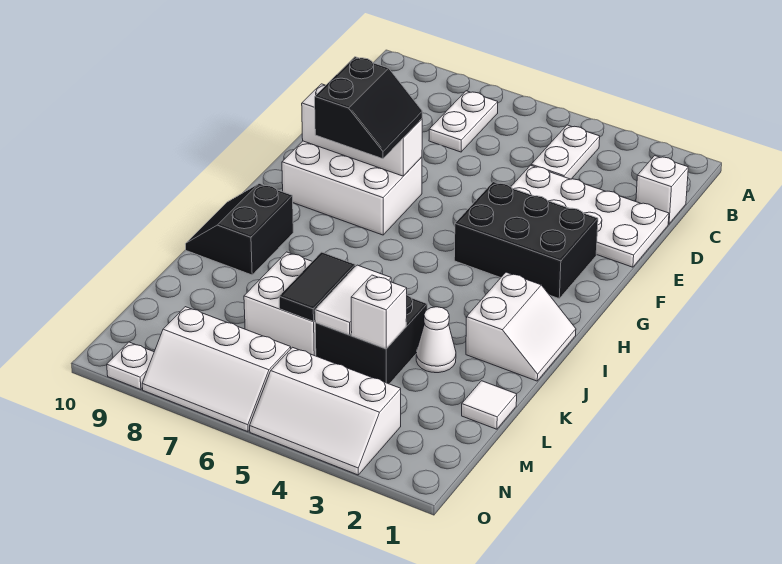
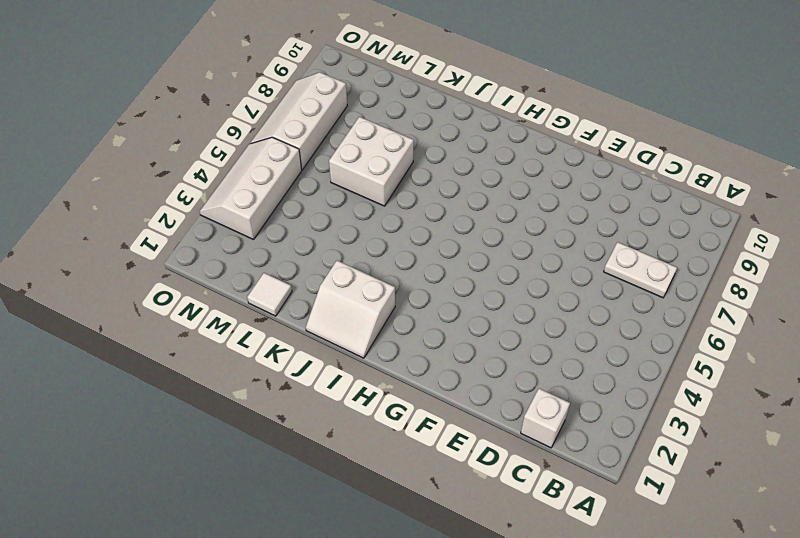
none -> white plate B4:C4 level 1
none -> white plate D1:E4 level 1
none -> black brick F2:G4 level 1

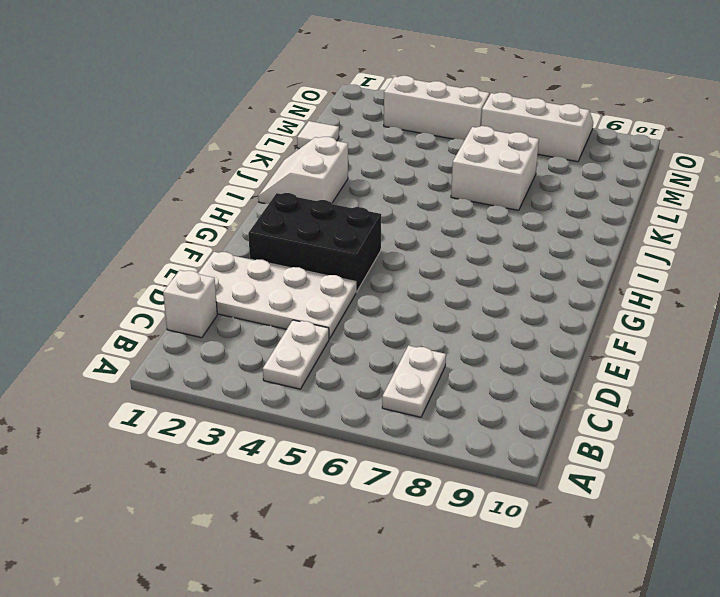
none -> white brick F7:G9 level 1
none -> black slope I9:J10 level 1 top 9
none -> white cone K3 level 1

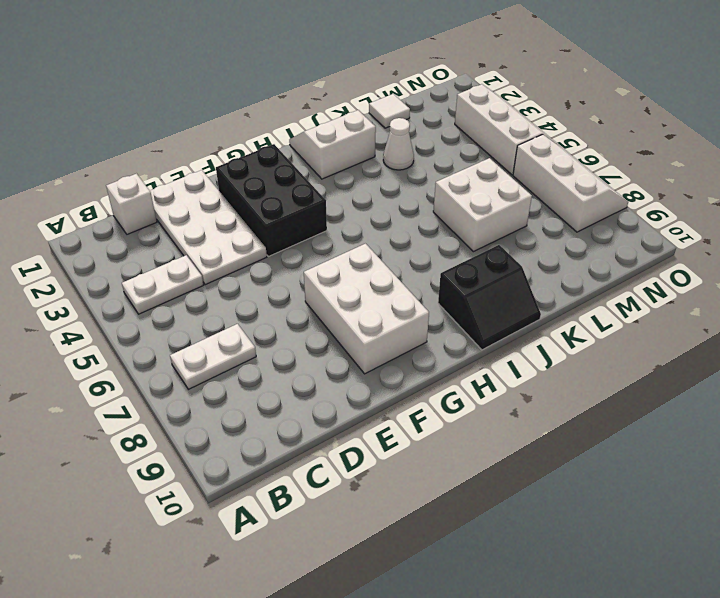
none -> black brick K4:L5 level 1
none -> white plate O9 level 1
none -> white brick F7:F9 level 2

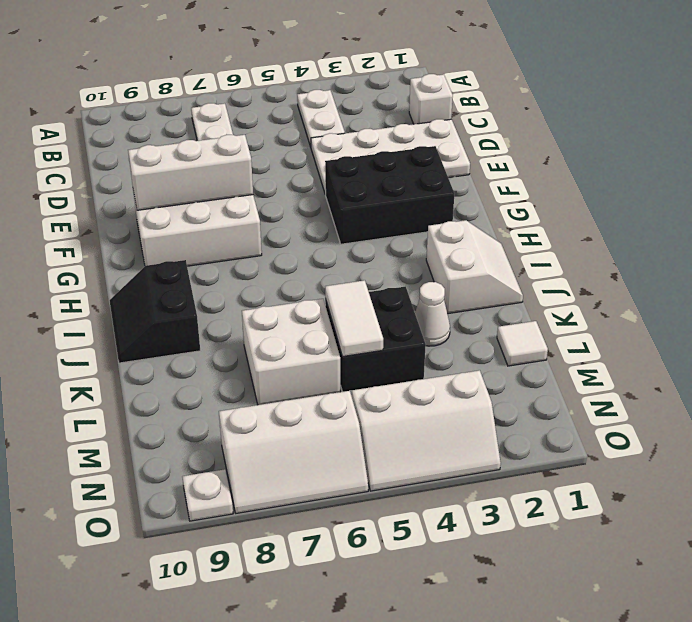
none -> black tile K6:L6 level 2
none -> white brick L4 level 2
none -> black slope F7:G8 level 3 top 8

